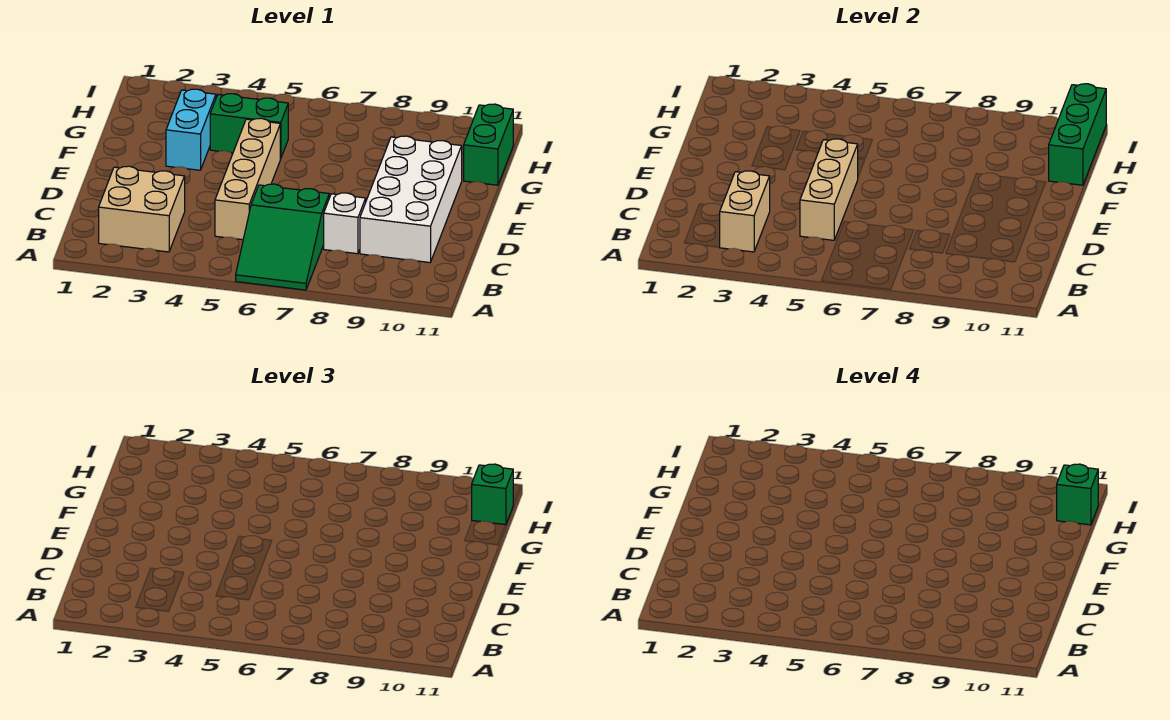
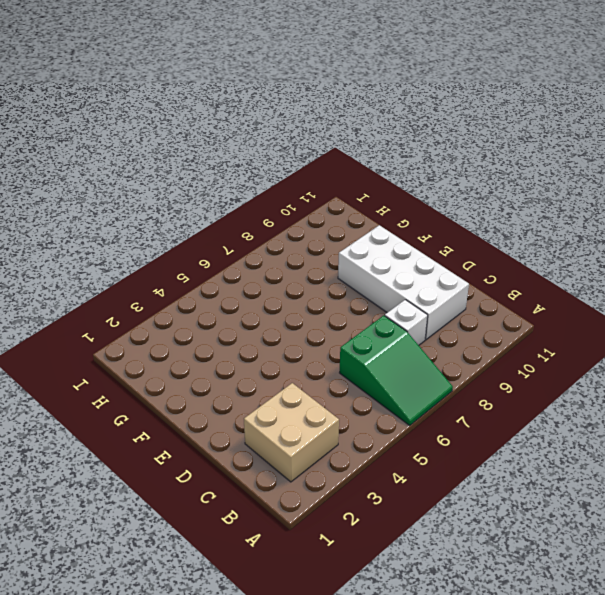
none -> tan brick C5:F5 level 1
none -> cyan brick F3:G3 level 1
none -> green brick G4:G5 level 1

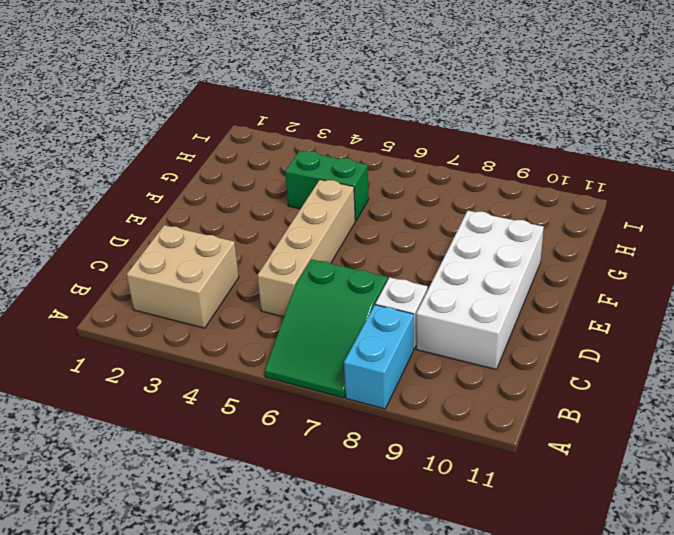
cyan brick A8:B8 level 1 -> cyan brick F3:G3 level 1
none -> green brick G11:H11 level 1
none -> tan brick B3:C3 level 2
none -> tan brick C5:E5 level 2

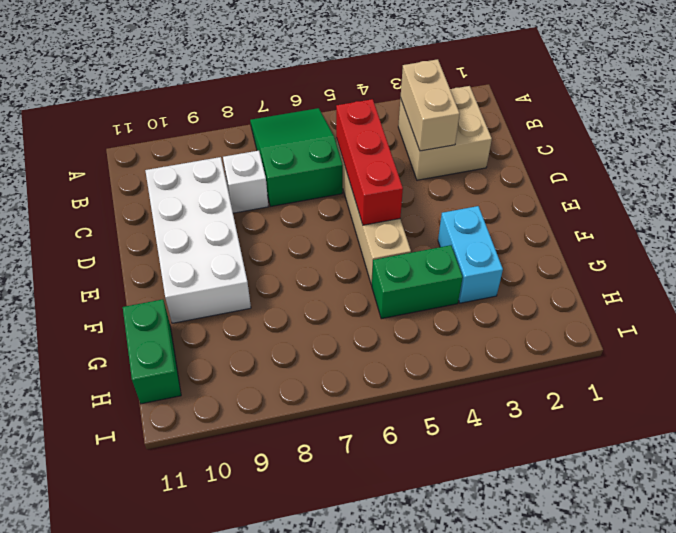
red brick C5:E5 level 2 -> tan brick C5:E5 level 2
none -> green brick G11:I11 level 2
none -> green brick H11 level 3
none -> green brick H11 level 4

